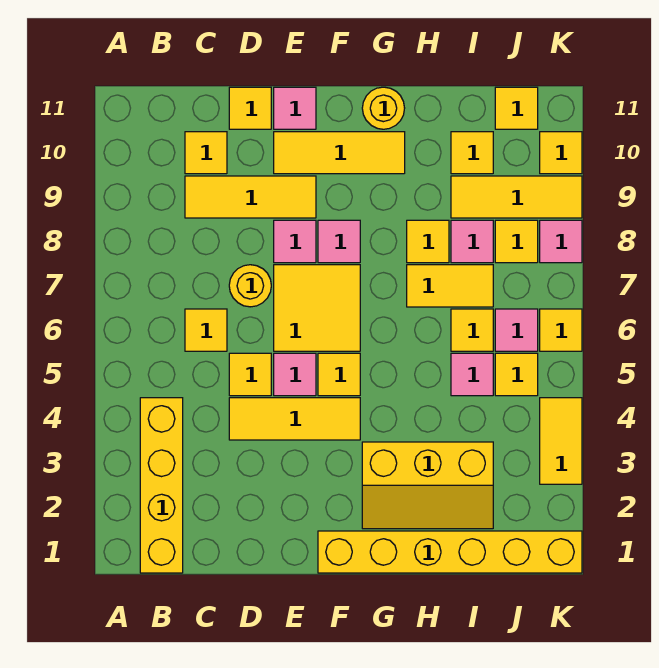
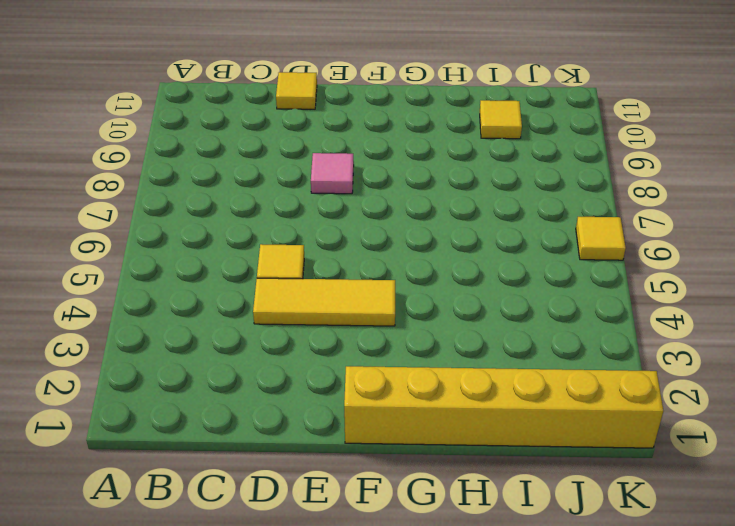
none -> yellow brick B1:B4 level 1
none -> yellow tile C6 level 1
none -> yellow tile C9:E9 level 1
none -> yellow tile C10 level 1

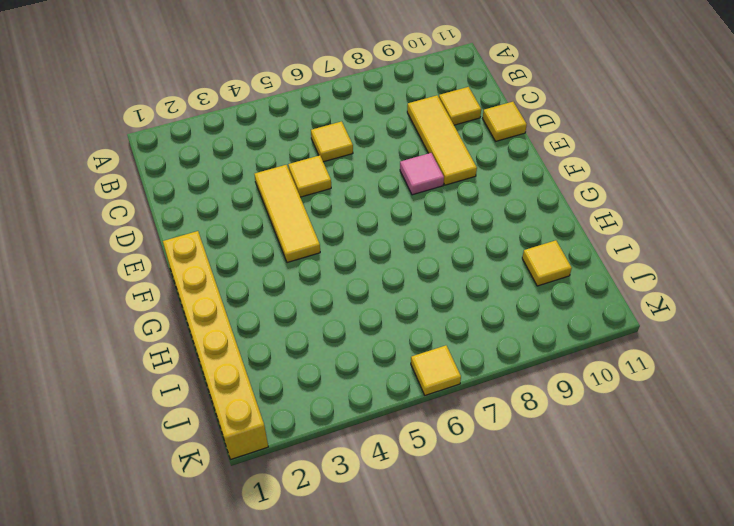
none -> yellow brick B1:B4 level 1
none -> yellow round brick D7 level 1
none -> pink tile E5 level 1
none -> yellow tile E6:F7 level 1

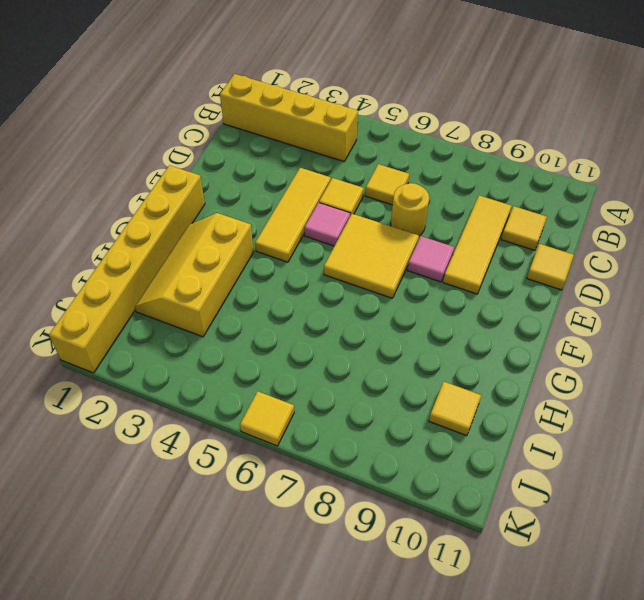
none -> yellow tile E10:G10 level 1
none -> pink tile E11 level 1
none -> yellow tile F5 level 1
none -> pink tile F8 level 1

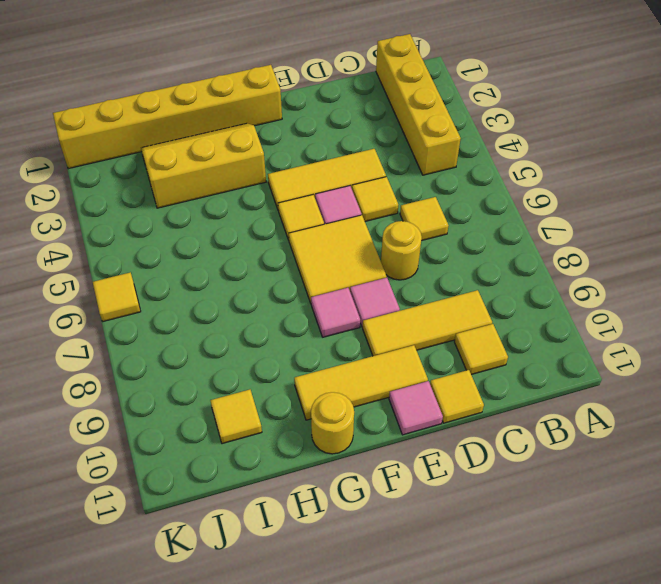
none -> yellow tile H7:I7 level 1
none -> yellow tile H8 level 1
none -> pink tile I5 level 1
none -> yellow tile I6 level 1

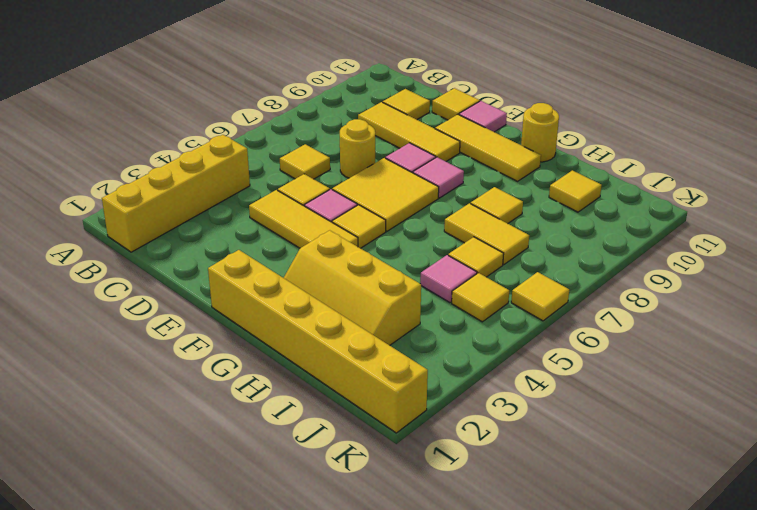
none -> pink tile I8 level 1
none -> yellow tile I9:K9 level 1
none -> pink tile J6 level 1
none -> yellow tile J8 level 1

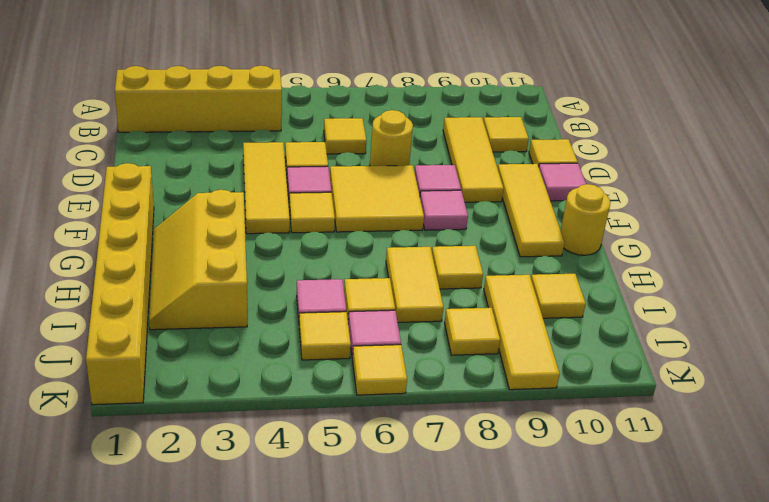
none -> pink tile I8 level 1
none -> yellow tile J11 level 1
none -> yellow tile K3:K4 level 1
none -> pink tile K8 level 1

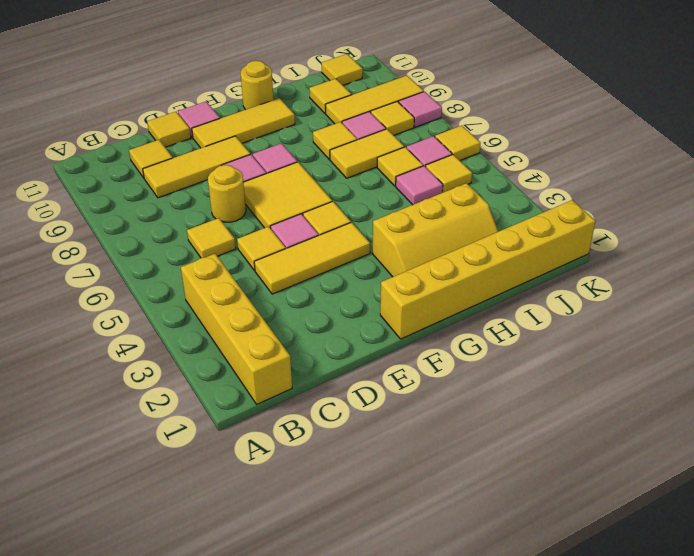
none -> yellow tile K3:K4 level 1
none -> yellow tile K10 level 1

